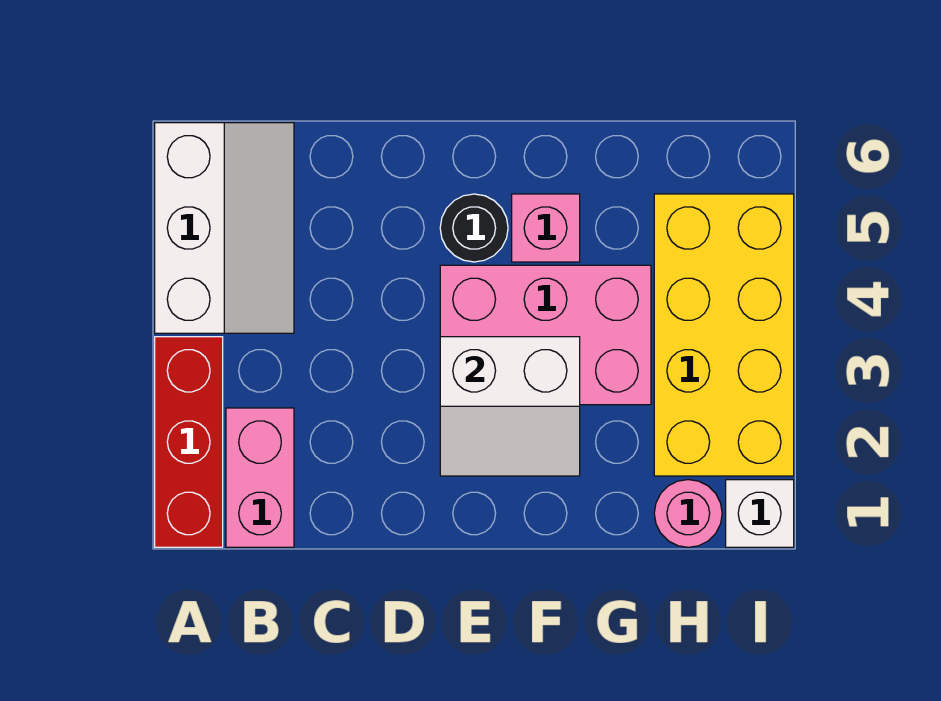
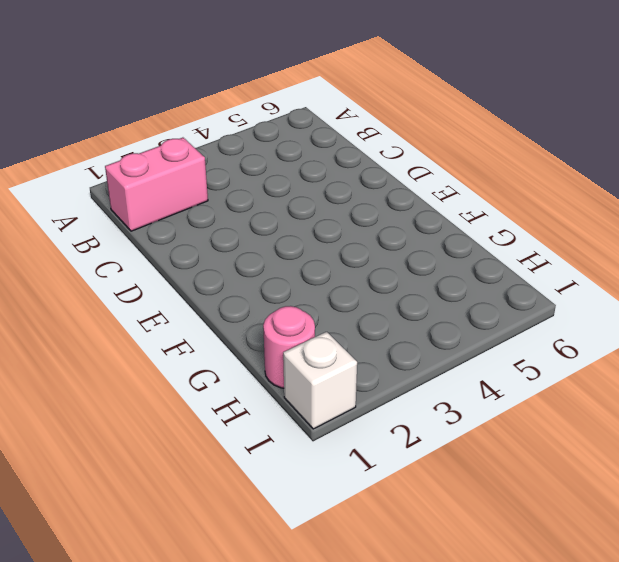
none -> red brick A1:A3 level 1
none -> white slope A4:B6 level 1 top A

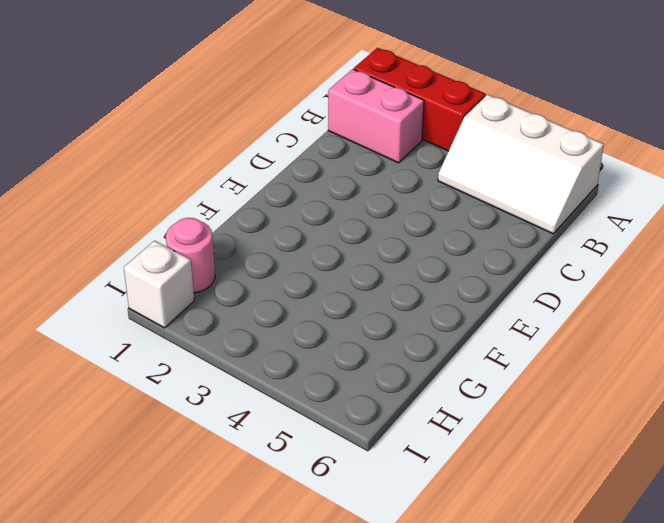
none -> pink brick E3:G4 level 1
none -> black round brick E5 level 1

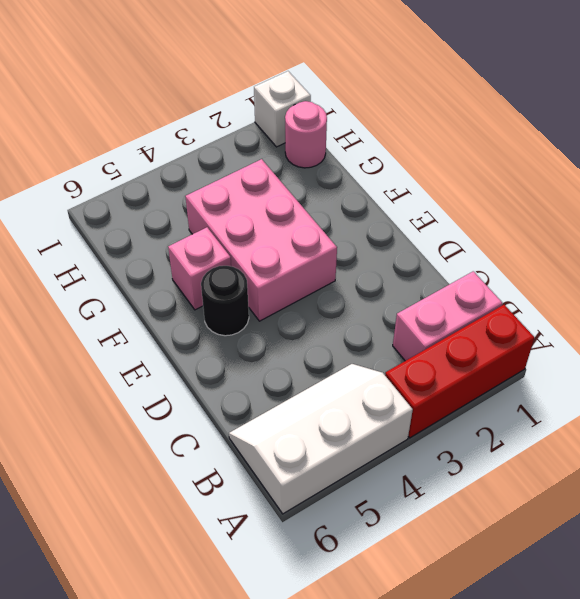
none -> yellow brick H2:I5 level 1
none -> white slope E2:F3 level 2 top 3

